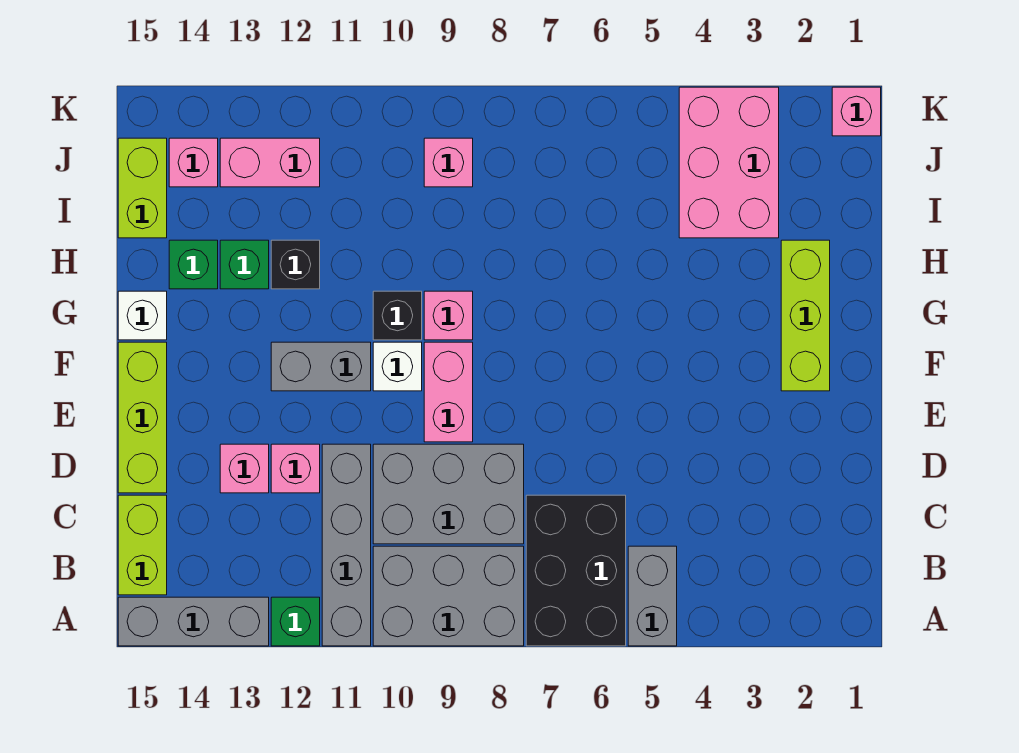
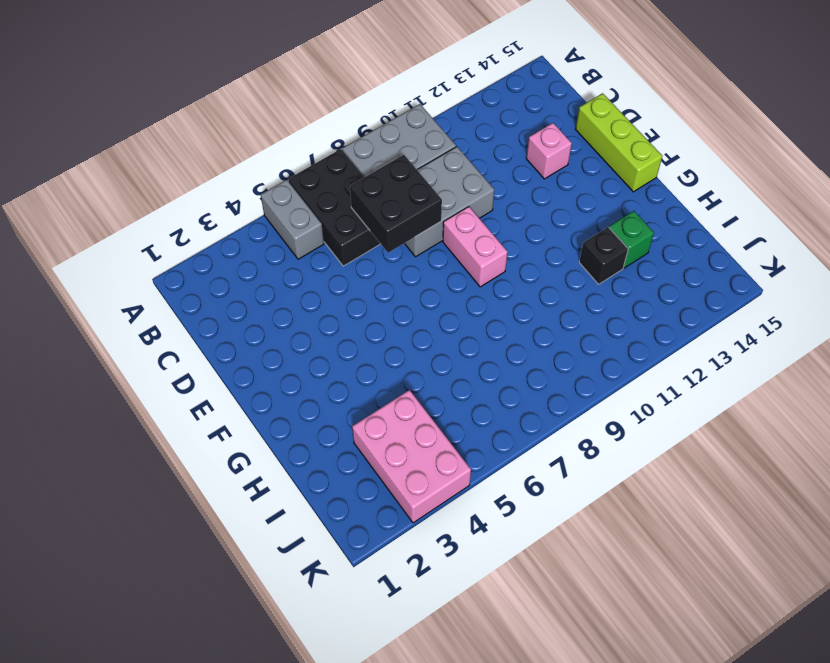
black brick C7:D8 level 2 -> none
none -> grey brick A11:D11 level 1
none -> green brick A12 level 1
none -> grey brick A13:A15 level 1

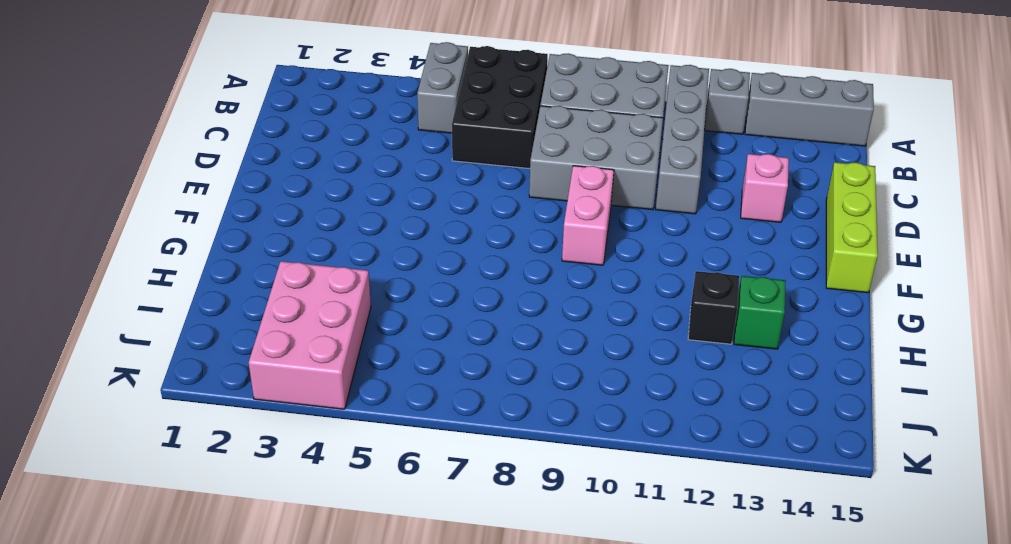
grey brick A12 level 1 -> green brick A12 level 1
none -> lime brick B15:C15 level 1
none -> pink brick D12 level 1
none -> lime brick F2:H2 level 1

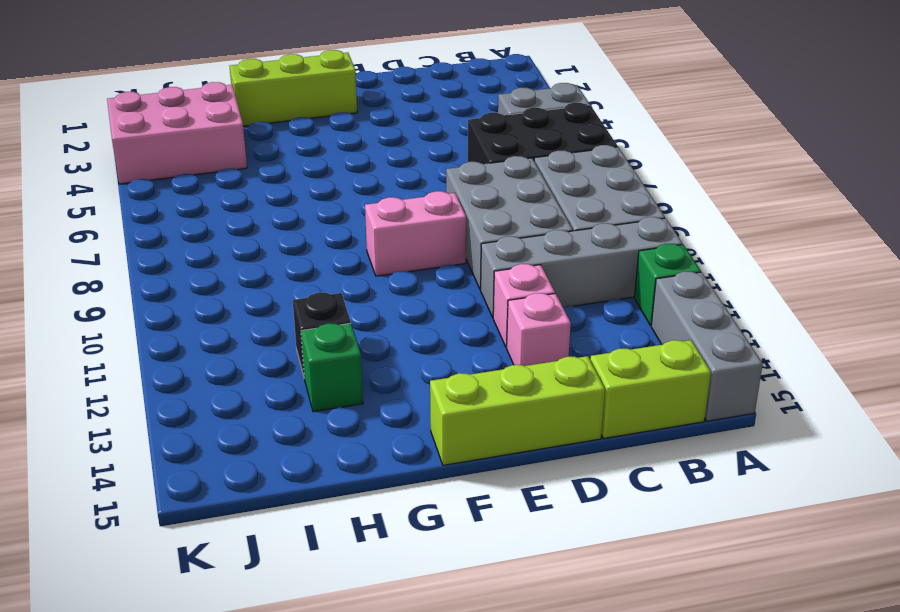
none -> white brick F10 level 1
none -> grey brick F11:F12 level 1
none -> pink brick G9 level 1

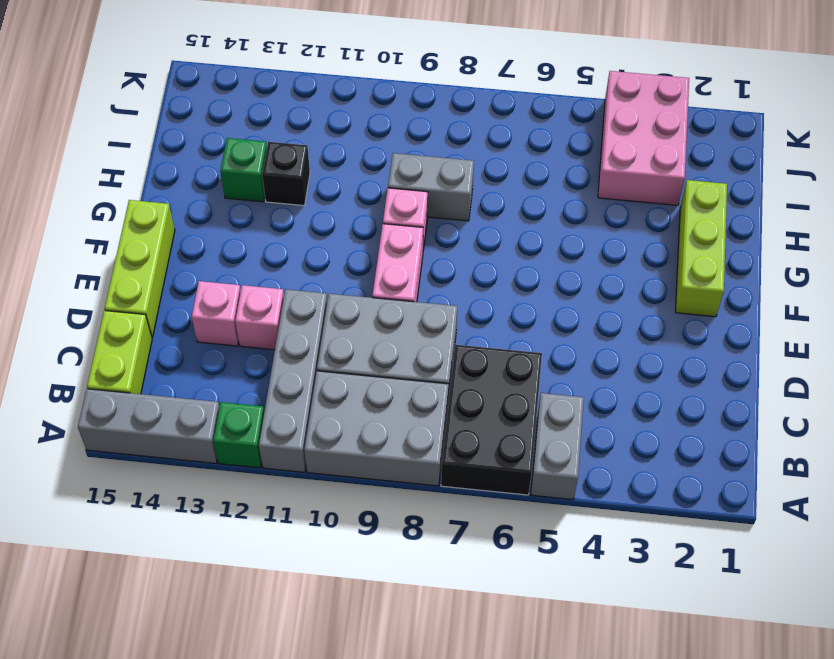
grey brick H8:H9 level 1 -> grey brick F11:F12 level 1
none -> white brick F10 level 1
none -> black brick G10 level 1
none -> white brick G15 level 1

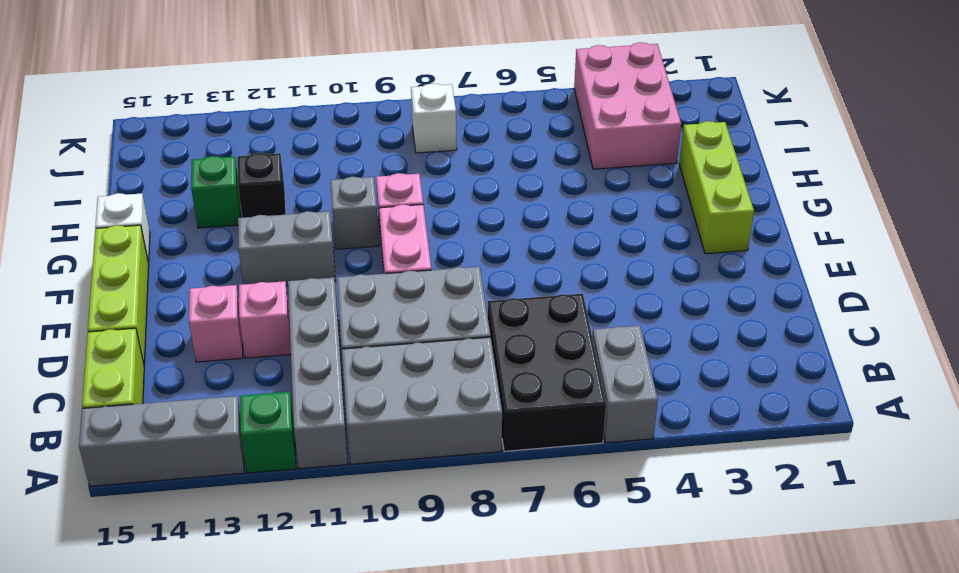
grey brick G10 level 1 -> black brick G10 level 1
white brick J8 level 1 -> white brick F10 level 1
none -> green brick H14 level 1
none -> lime brick I15:J15 level 1
none -> pink brick J9 level 1

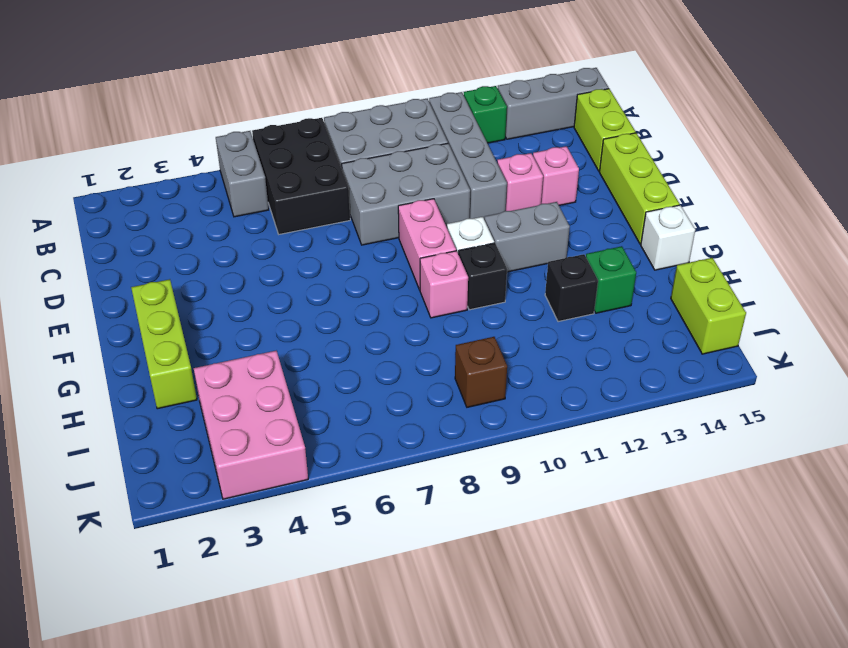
brown brick J9 level 1 -> pink brick J9 level 1
none -> green brick H14 level 1
none -> pink brick J12:J13 level 1
none -> pink brick J14 level 1

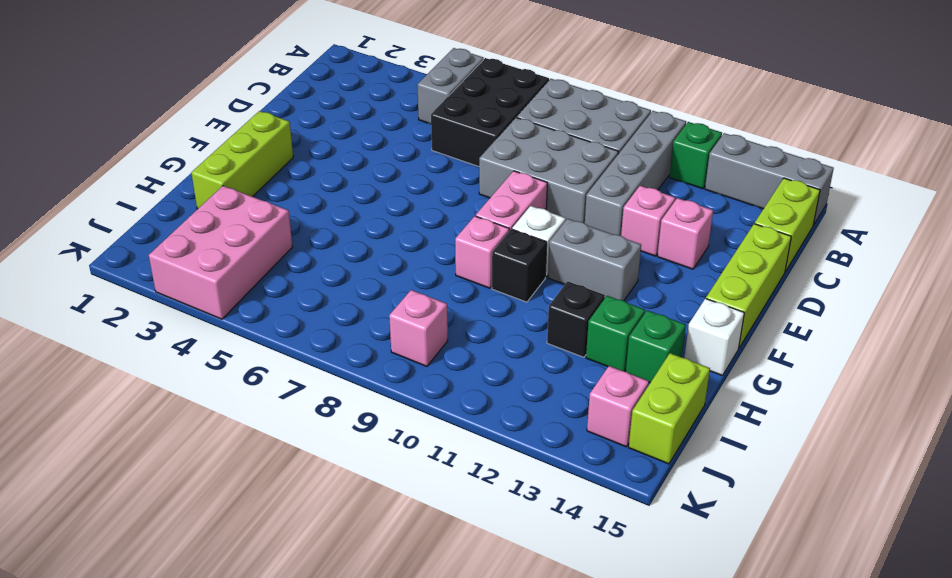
none -> pink brick J12:J13 level 1
none -> pink brick K1 level 1

